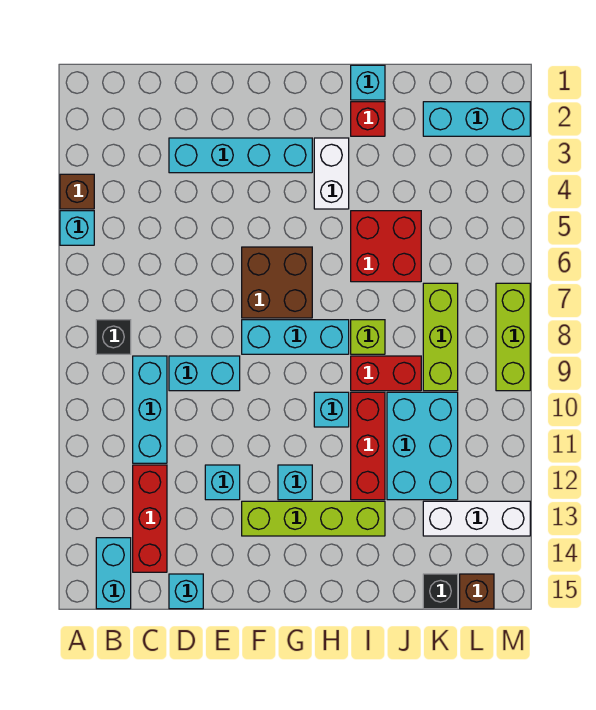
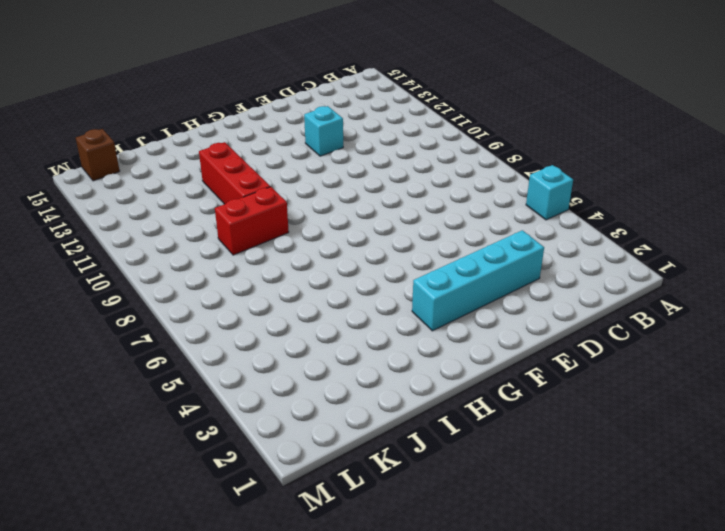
none -> brown brick A4 level 1
none -> black brick B8 level 1
none -> cyan brick B14:B15 level 1

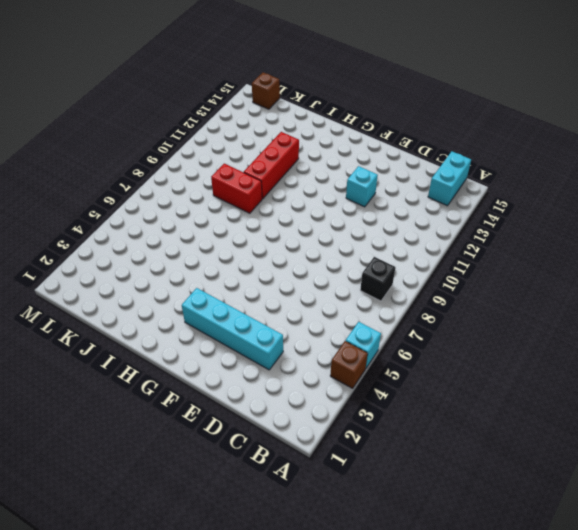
none -> cyan brick C9:C11 level 1
none -> red brick C12:C14 level 1
none -> cyan brick D9:E9 level 1

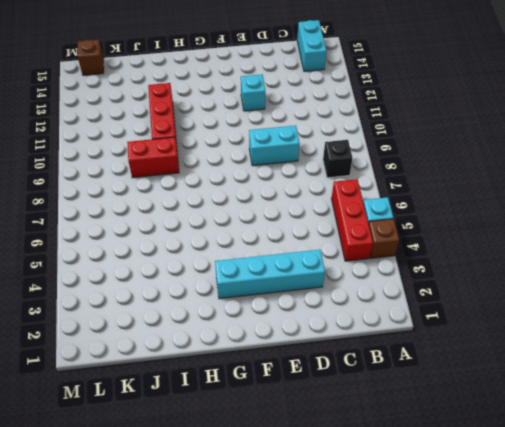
red brick B4:B6 level 1 -> red brick C12:C14 level 1
none -> cyan brick C9:C11 level 1
none -> cyan brick D15 level 1
none -> brown brick F6:G7 level 1

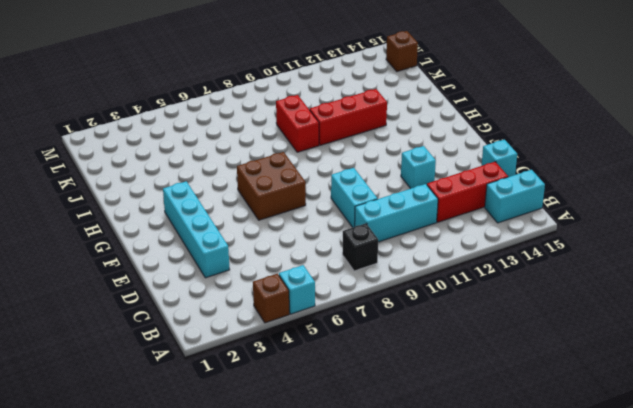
none -> cyan brick F8:H8 level 1
none -> lime brick F13:I13 level 1
none -> cyan brick G12 level 1

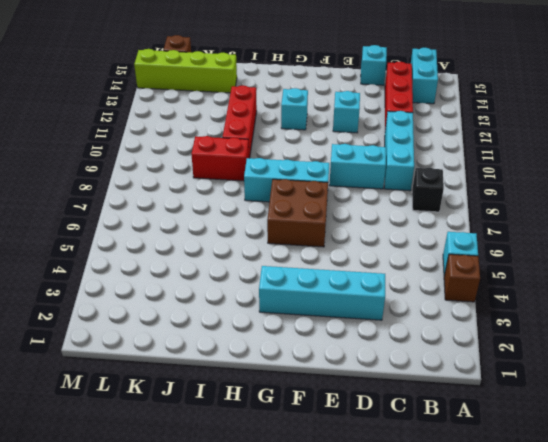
lime brick J14:M14 level 1 -> lime brick F13:I13 level 1
none -> white brick H3:H4 level 1
none -> cyan brick H10 level 1
none -> cyan brick I1 level 1

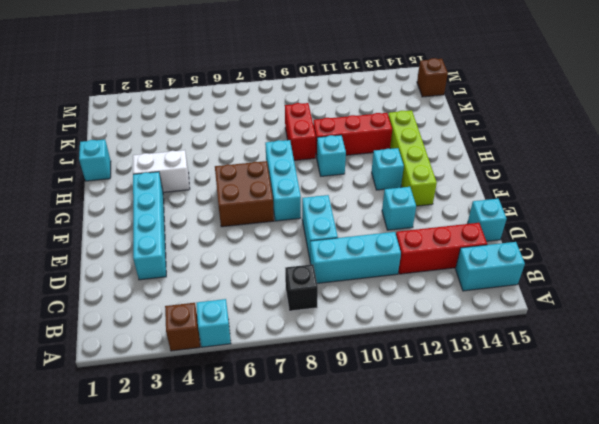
none -> red brick I2 level 1
none -> red brick I5:J6 level 1
none -> lime brick I8 level 1

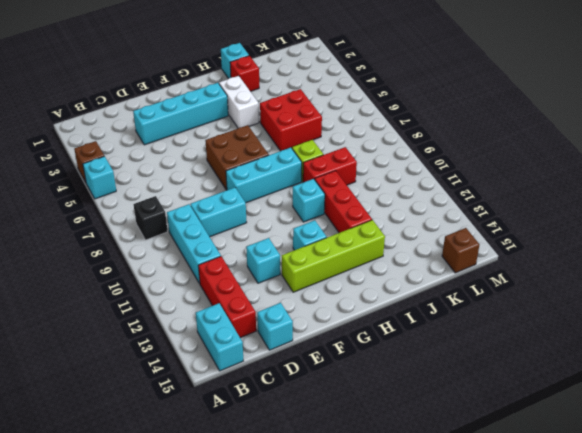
none -> cyan brick J10:K12 level 1
none -> cyan brick K2:M2 level 1
none -> lime brick K7:K9 level 1

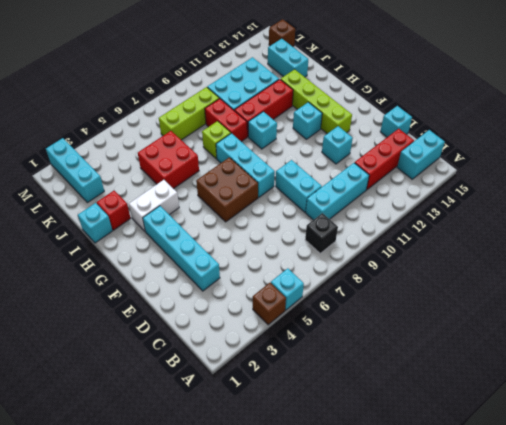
cyan brick J14:K14 level 1 -> none
none -> white brick K13:M13 level 1
none -> black brick K15 level 1
none -> lime brick M7:M9 level 1

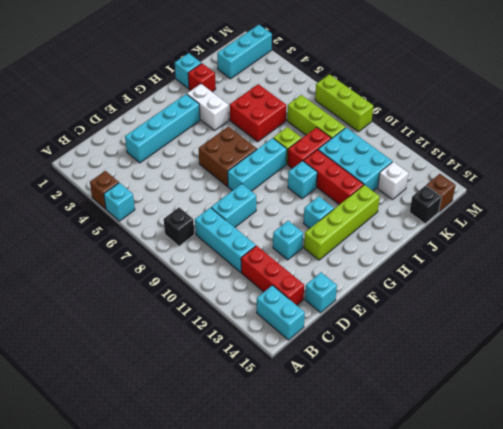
white brick K13 level 1 -> white brick K13:M13 level 1

